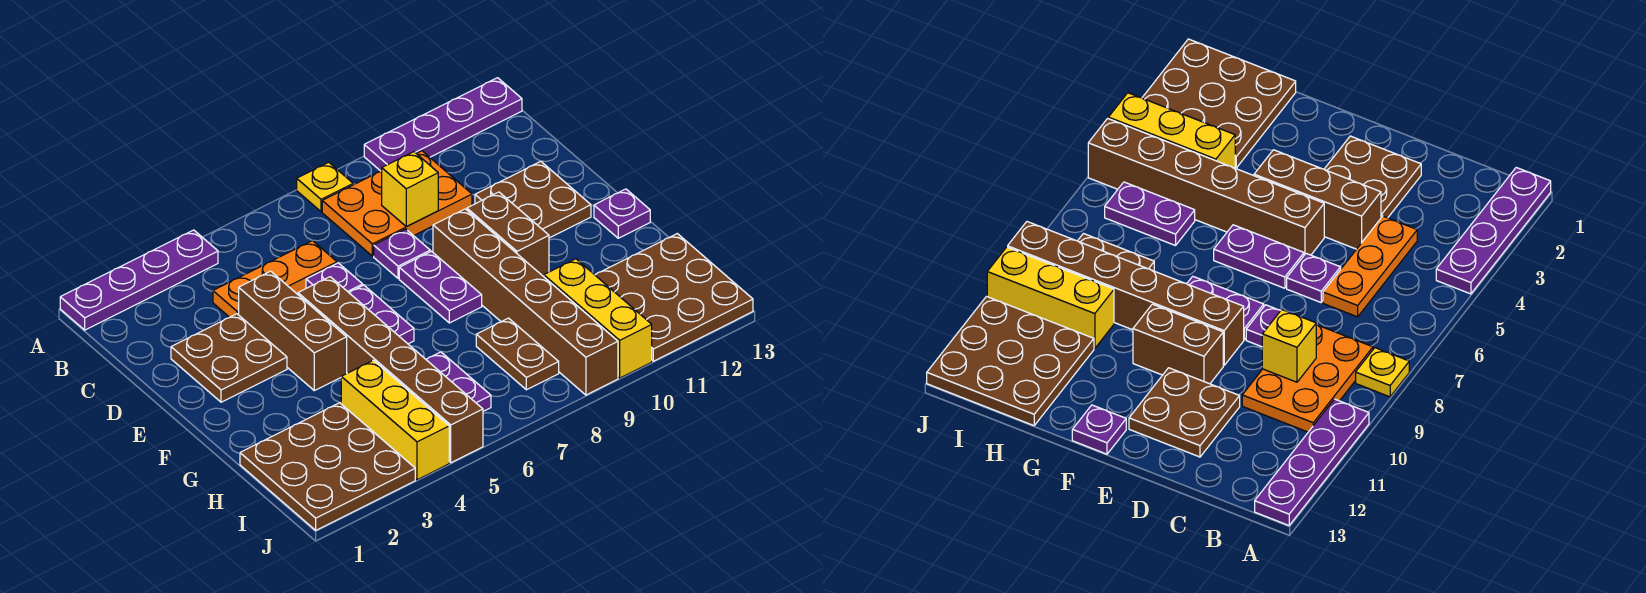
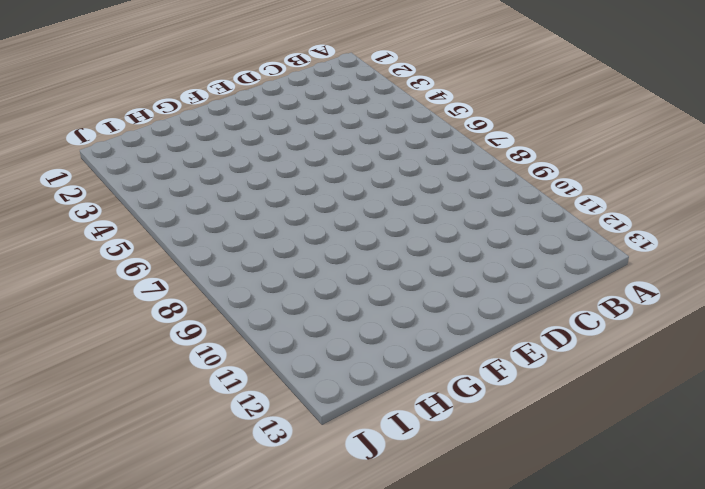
none -> purple plate A1:A4 level 1
none -> yellow plate A8 level 1
none -> purple plate A10:A13 level 1

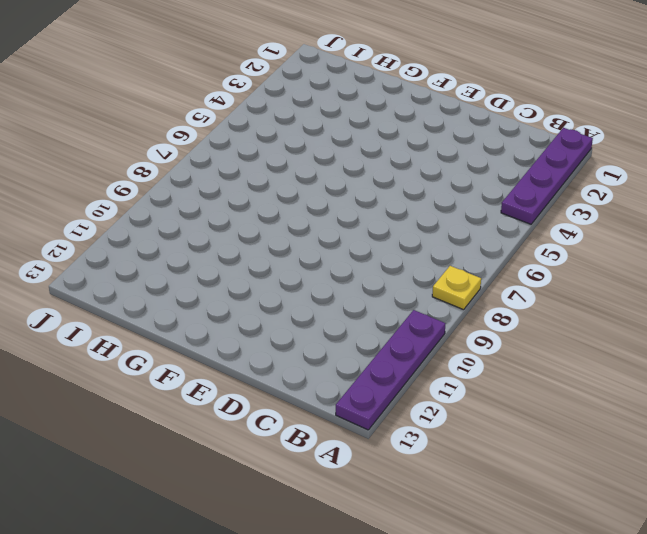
none -> orange plate B8:C10 level 1
none -> orange plate C4:C6 level 1
none -> brown plate D2:E3 level 1

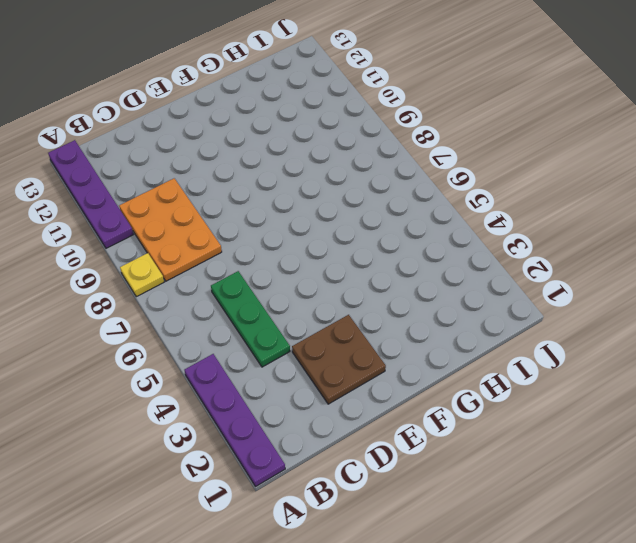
green plate C4:C6 level 1 -> orange plate C4:C6 level 1
none -> brown brick D4:F4 level 1
none -> purple plate D6 level 1
none -> purple plate D8 level 1

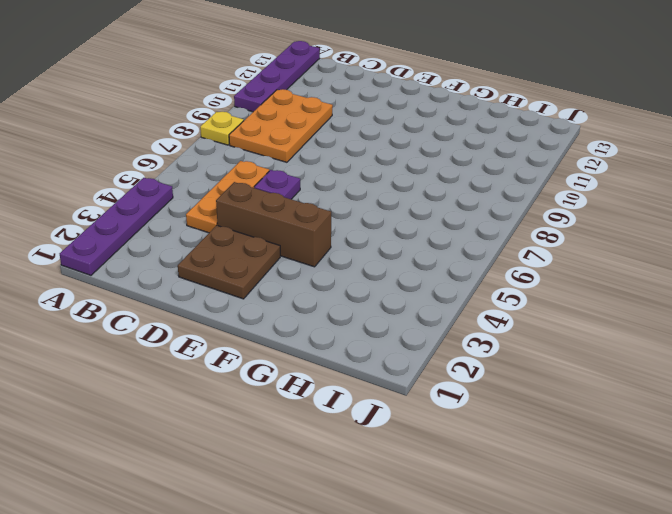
none -> purple plate D8 level 1
none -> brown plate D11:E12 level 1
none -> brown brick E5:J5 level 1

